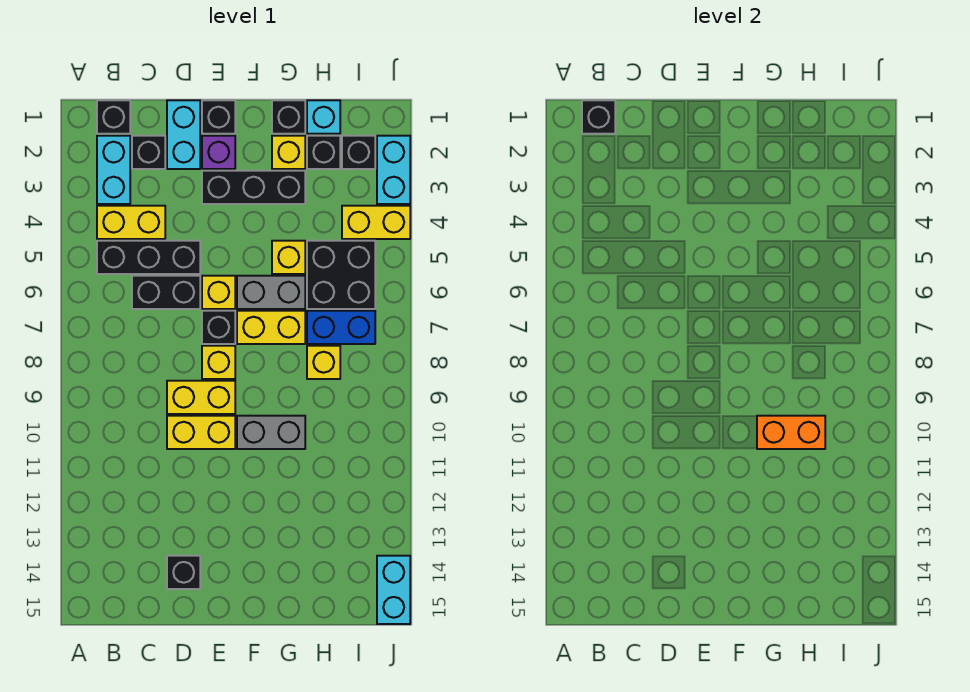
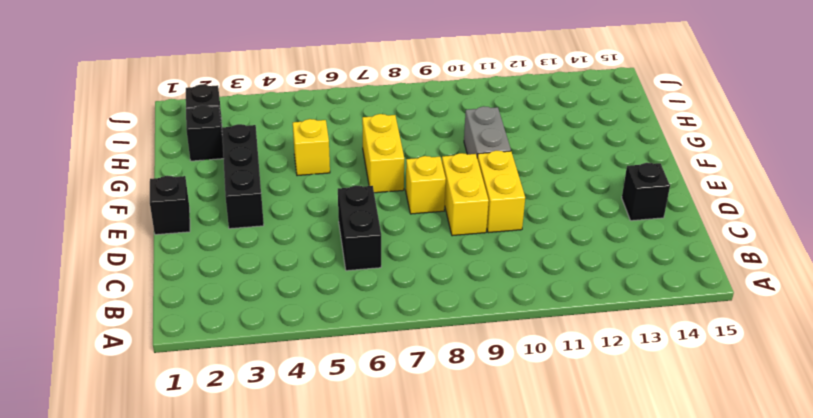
none -> black brick B1 level 1
none -> cyan brick B2:B3 level 1
none -> yellow brick B4:C4 level 1
none -> black brick B5:D5 level 1

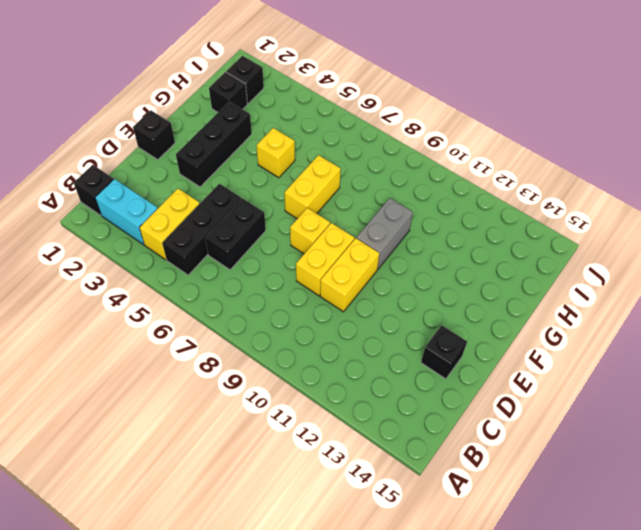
none -> black brick C2 level 1
none -> cyan brick D1:D2 level 1
none -> purple brick E2 level 1
none -> yellow brick E6 level 1

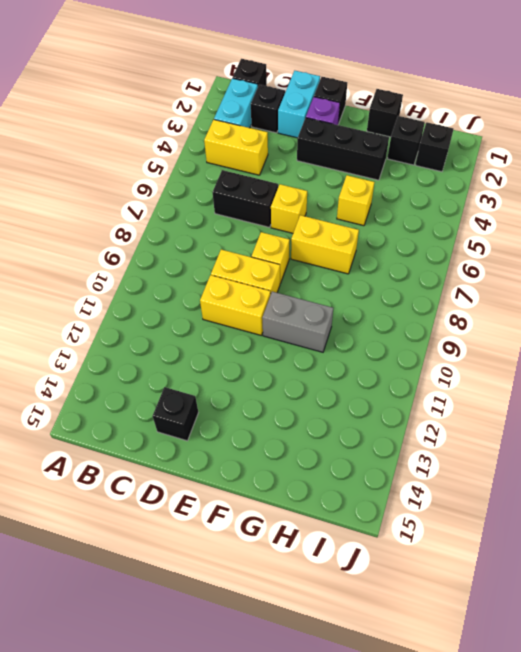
none -> black brick B5:D5 level 1
none -> black brick E7 level 1
none -> grey brick F6:G6 level 1
none -> yellow brick G2 level 1

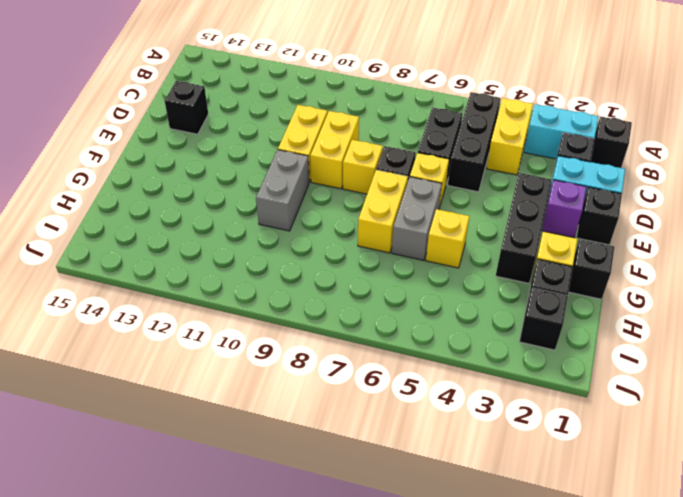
none -> cyan brick H1 level 1
none -> black brick H5:I6 level 1
none -> blue brick H7:I7 level 1
none -> yellow brick H8 level 1

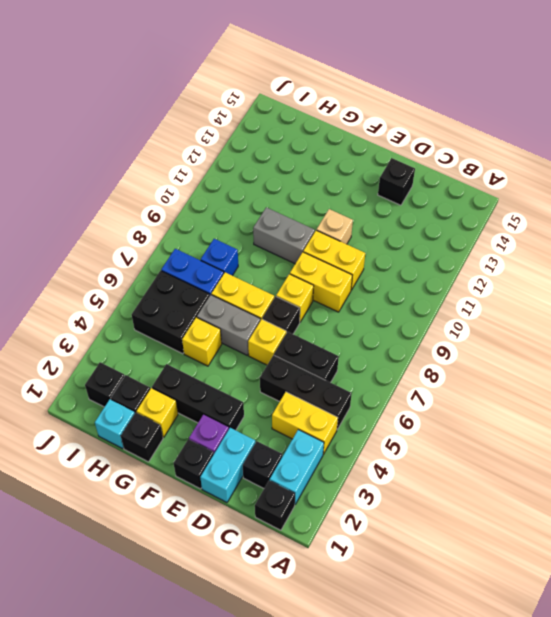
tan brick E11 level 1 -> none
blue brick H8 level 1 -> yellow brick H8 level 1
none -> yellow brick I4:J4 level 1
none -> cyan brick J2:J3 level 1
none -> cyan brick J14:J15 level 1
none -> black brick B1 level 2

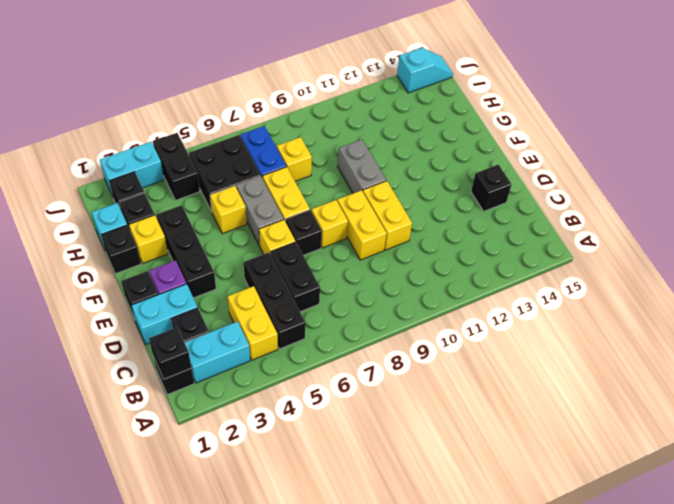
black brick I4:J4 level 1 -> yellow brick I4:J4 level 1
cyan slope J14:J15 level 1 top 14 -> cyan brick J14:J15 level 1
none -> orange brick G10:H10 level 2

